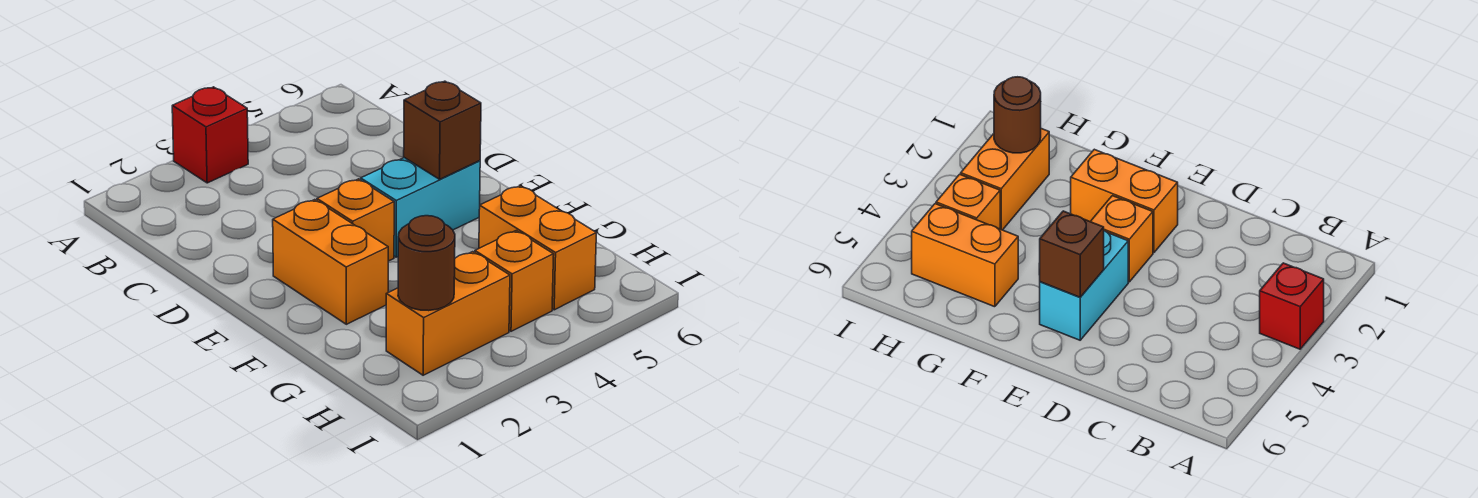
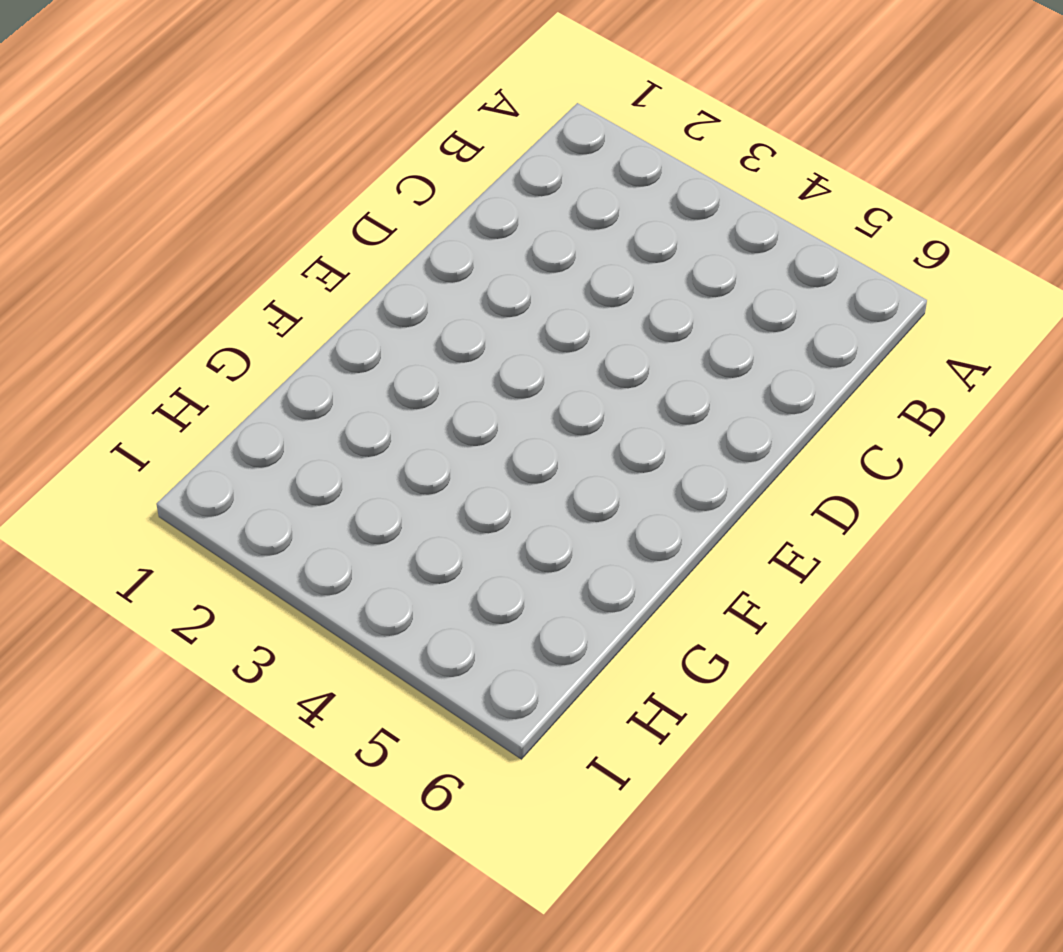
none -> red brick A3 level 1
none -> orange brick E2:F2 level 1

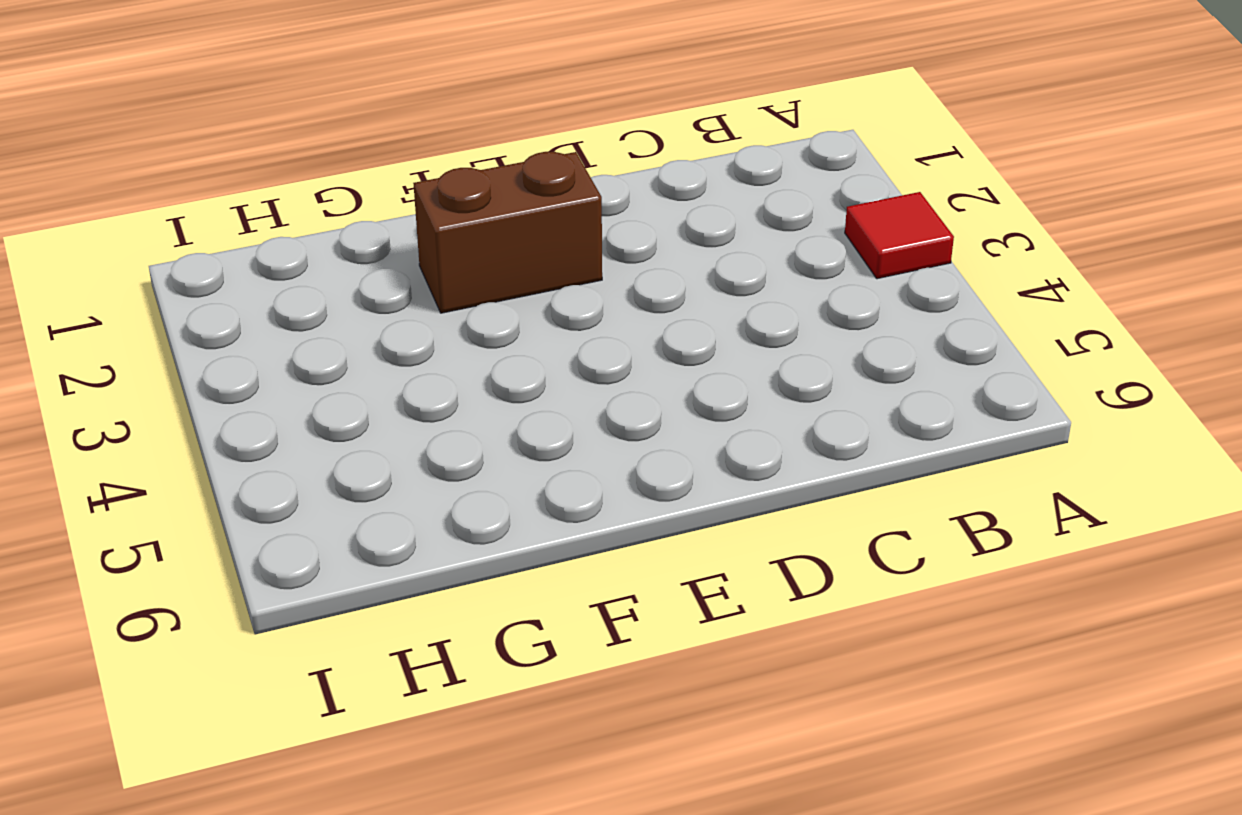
red tile A3 level 1 -> red brick A3 level 1
brown brick E2:F2 level 1 -> orange brick E2:F2 level 1
none -> orange brick E3 level 1
none -> cyan brick E4:E5 level 1

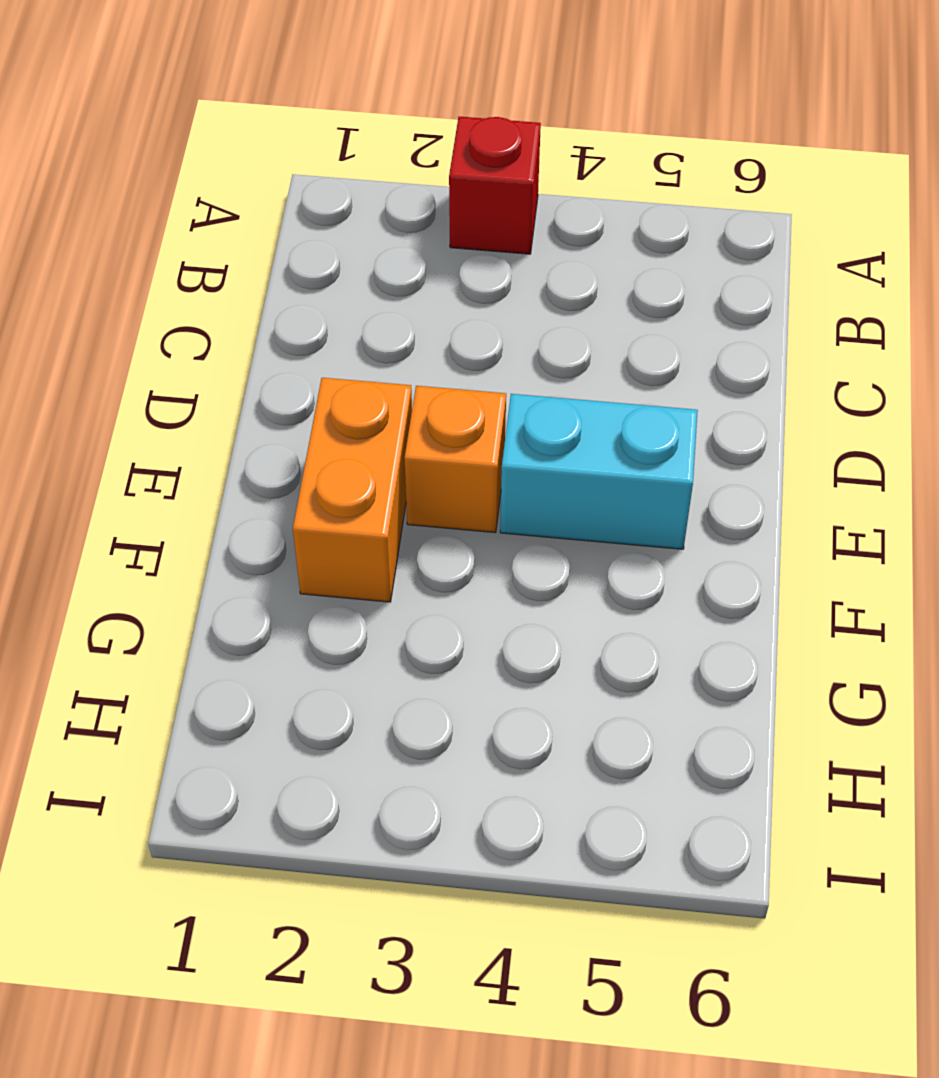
none -> orange brick G5:H5 level 1
none -> orange brick H2:H3 level 1

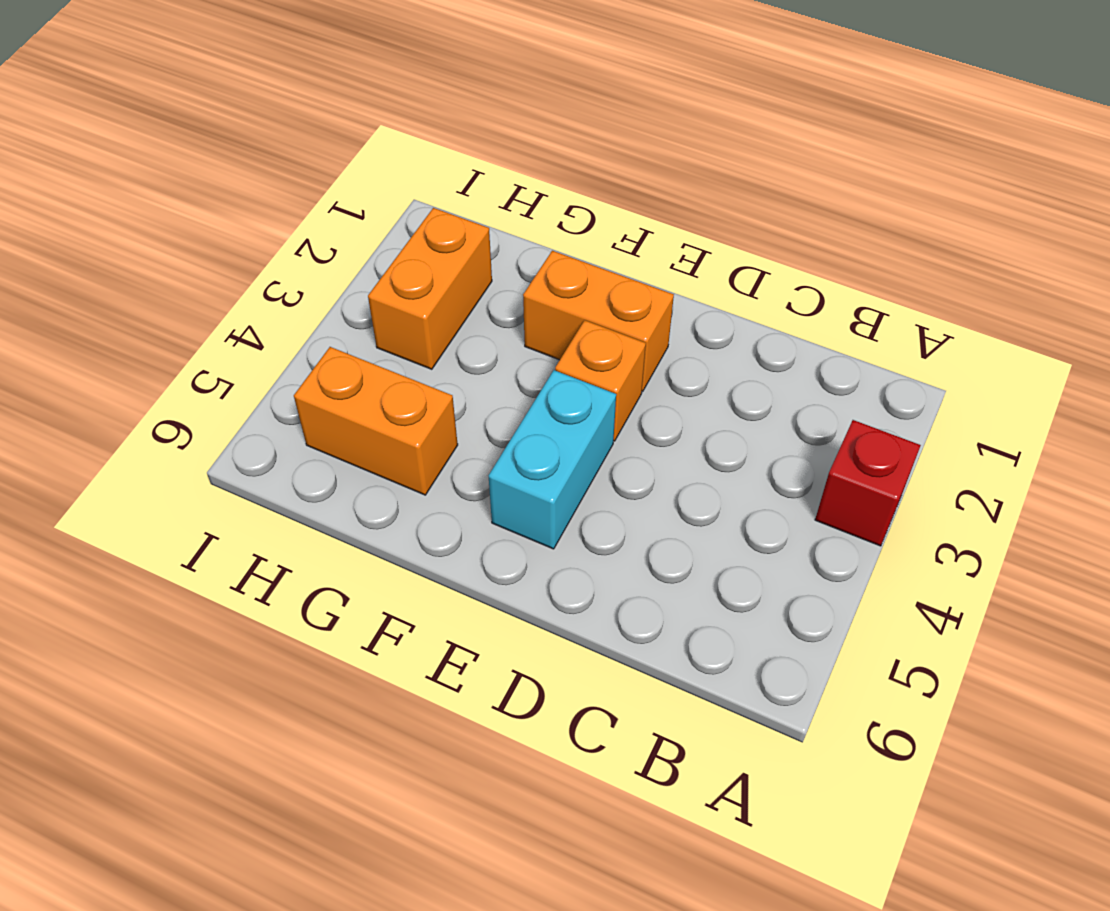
none -> orange brick H4 level 1
none -> brown brick E5 level 2

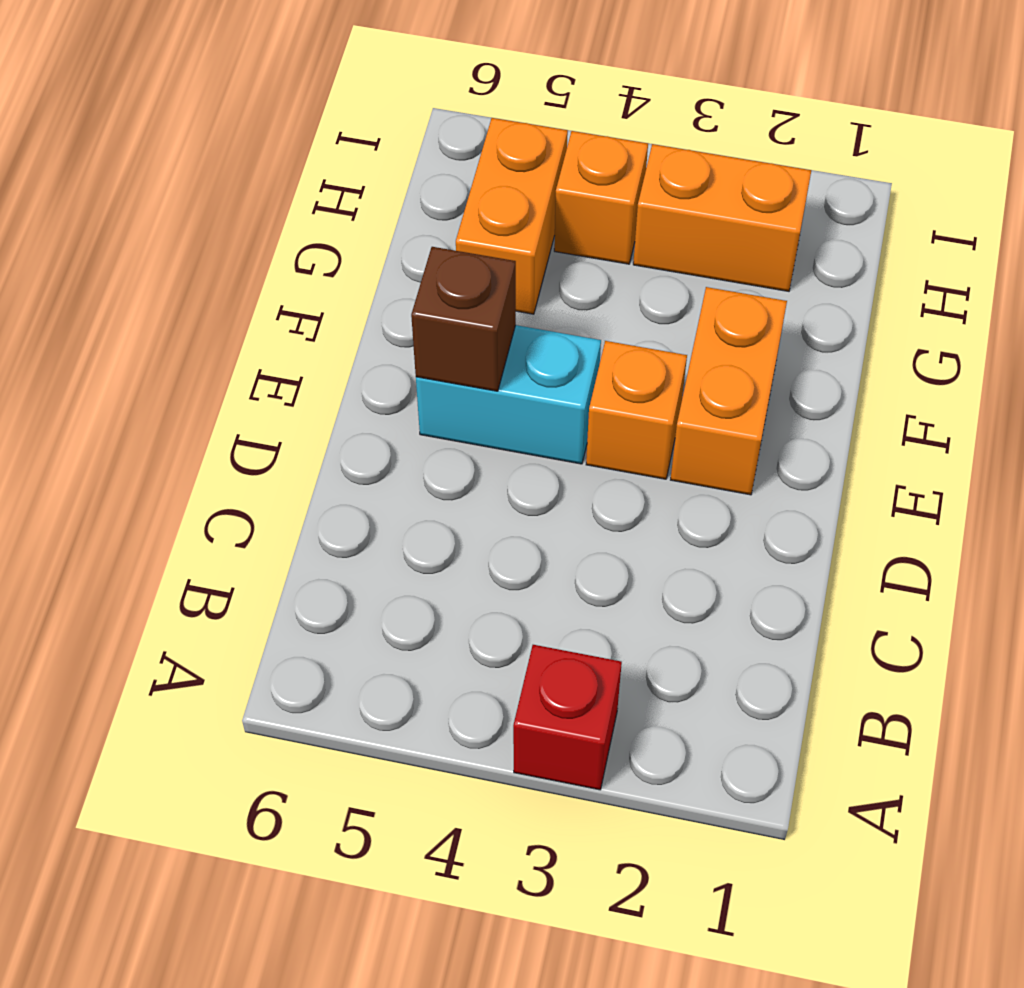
none -> brown round brick H2 level 2

